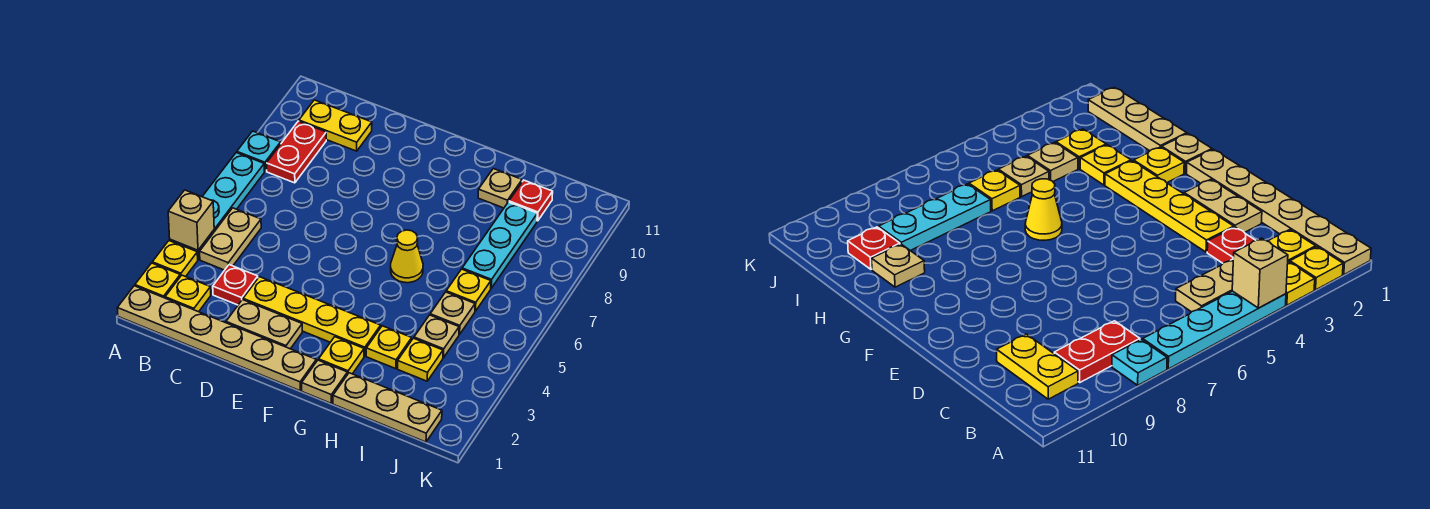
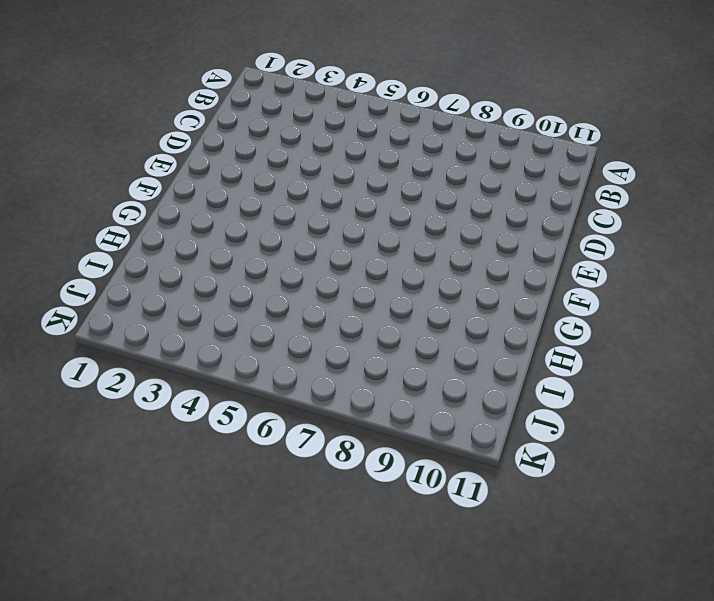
none -> tan plate A1:F1 level 1
none -> yellow plate A2 level 1
none -> yellow plate A3 level 1

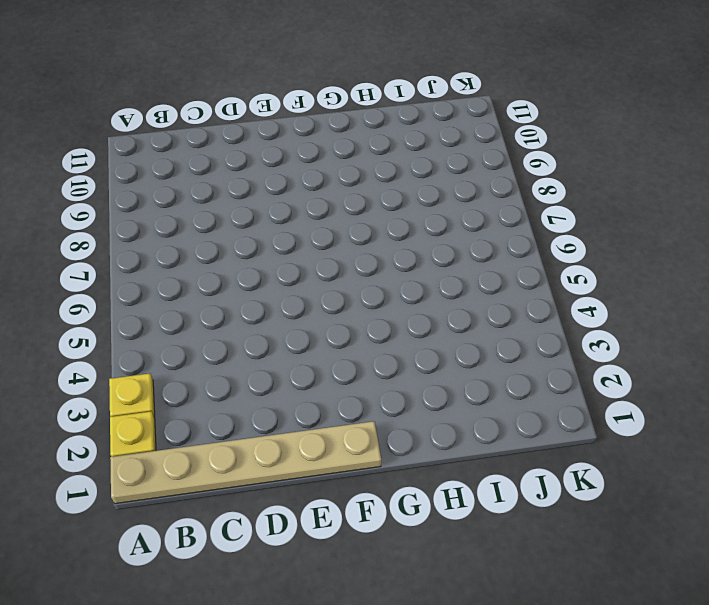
none -> cyan plate A4:A7 level 1
none -> cyan plate A8 level 1
none -> yellow plate B2 level 1

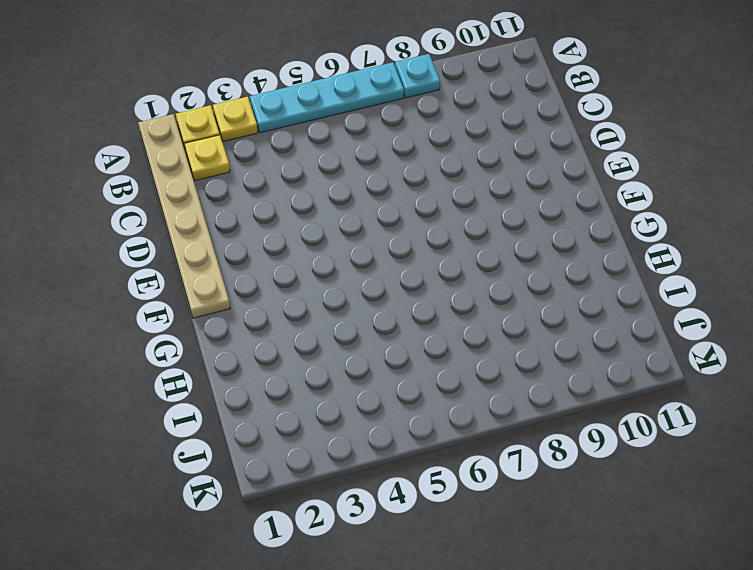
none -> tan plate B4:B5 level 1
none -> red plate B8:B9 level 1
none -> yellow plate B10:C10 level 1

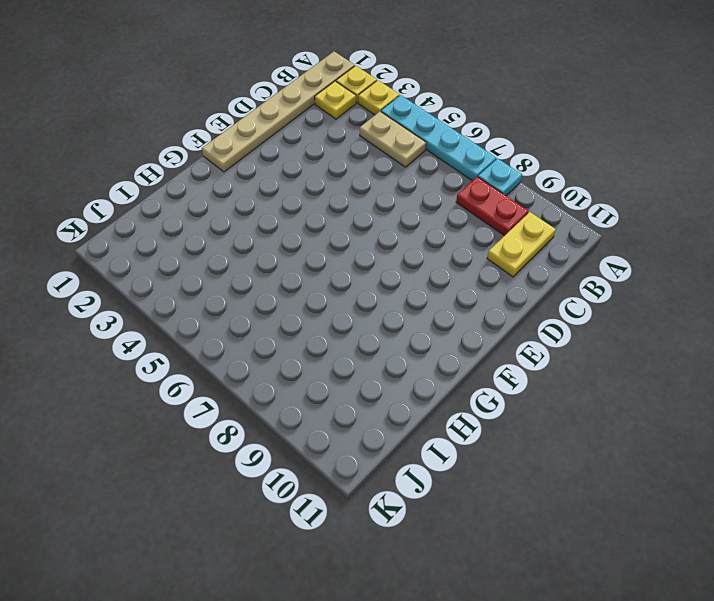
none -> red plate C3 level 1
none -> tan plate D2:E2 level 1
none -> yellow plate D3:G3 level 1

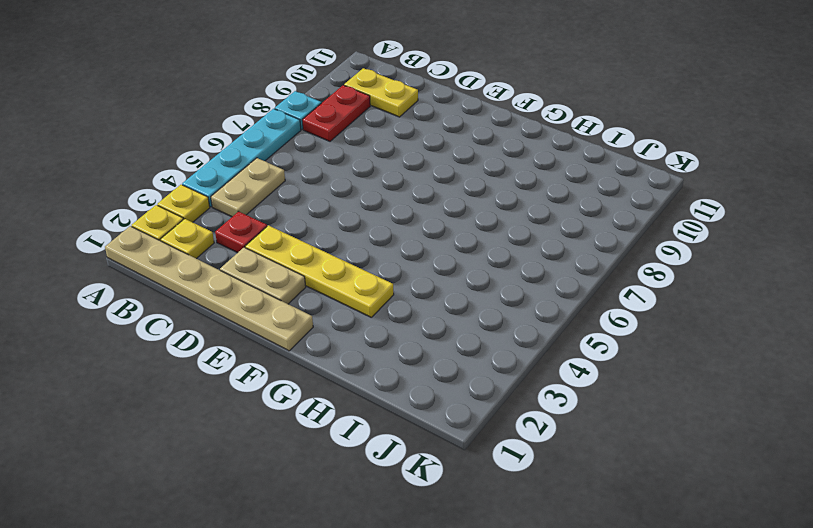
none -> tan plate G1 level 1
none -> yellow plate G2 level 1
none -> yellow cone G6 level 1

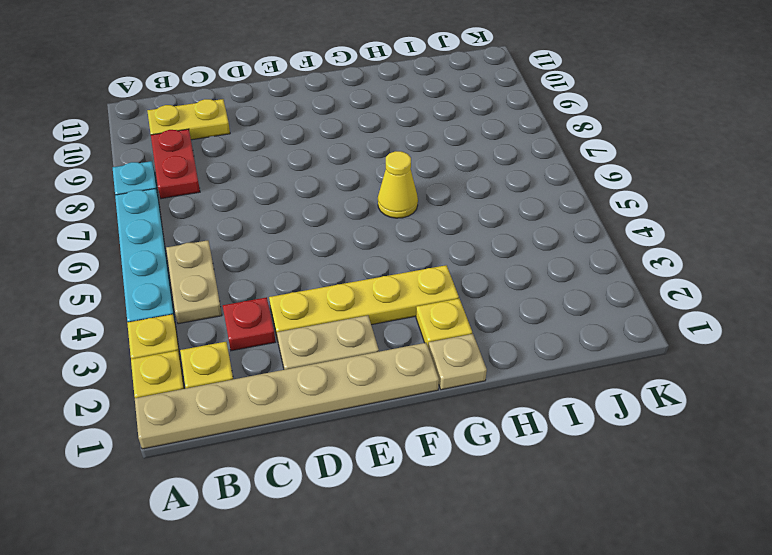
none -> tan plate H1:J1 level 1
none -> yellow plate H3 level 1
none -> tan plate H10 level 1

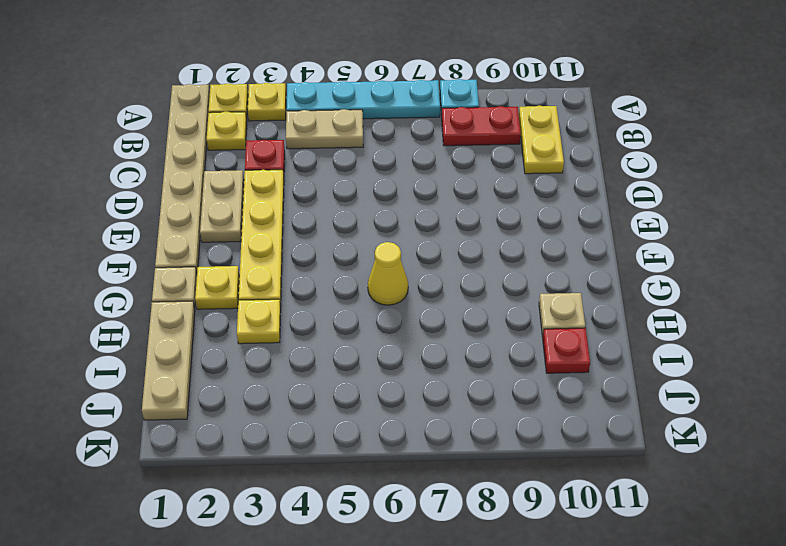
none -> yellow plate I3 level 1
none -> tan plate I4 level 1
none -> tan plate I5 level 1

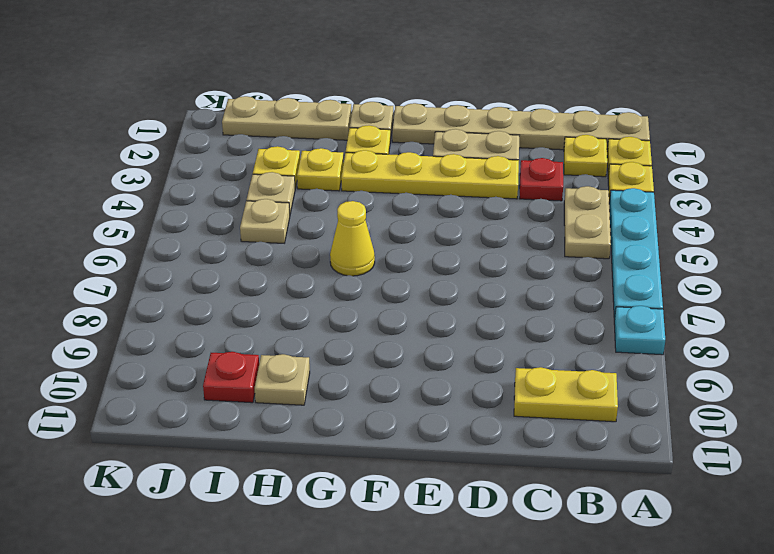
none -> red plate B8:B9 level 1
none -> yellow plate I6 level 1
none -> cyan plate I7:I9 level 1

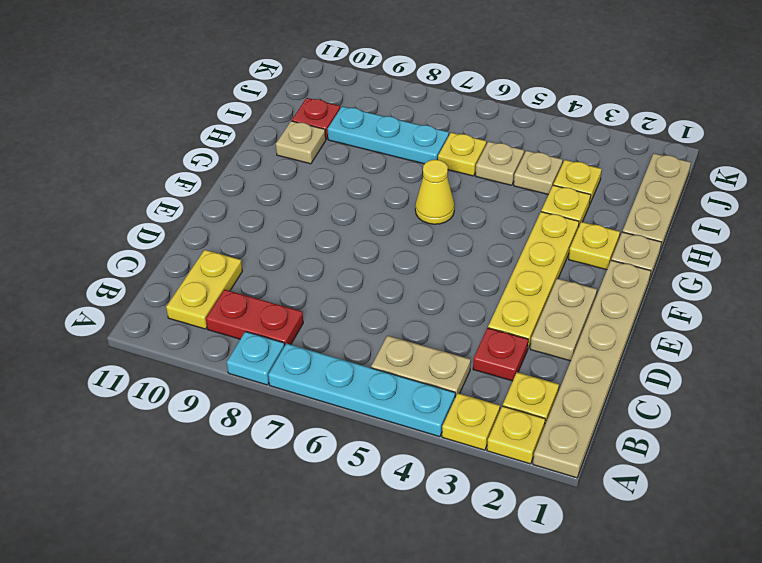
none -> tan brick A4 level 2

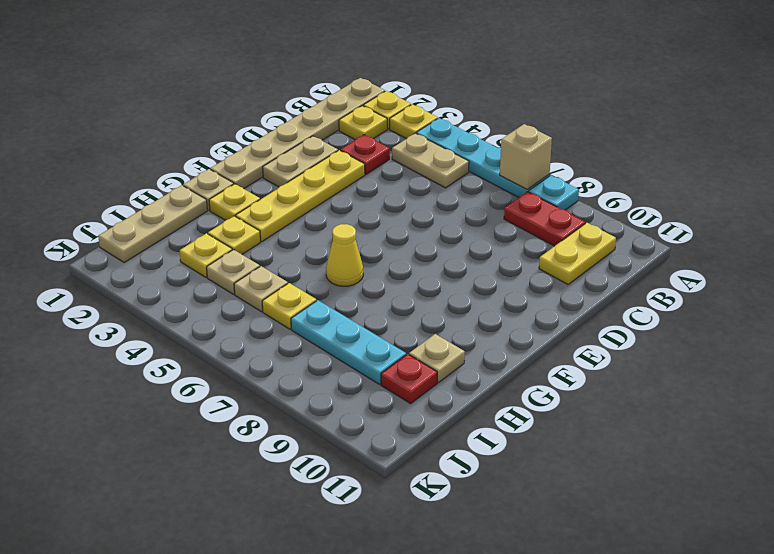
tan brick A7 level 2 -> tan brick A4 level 2

